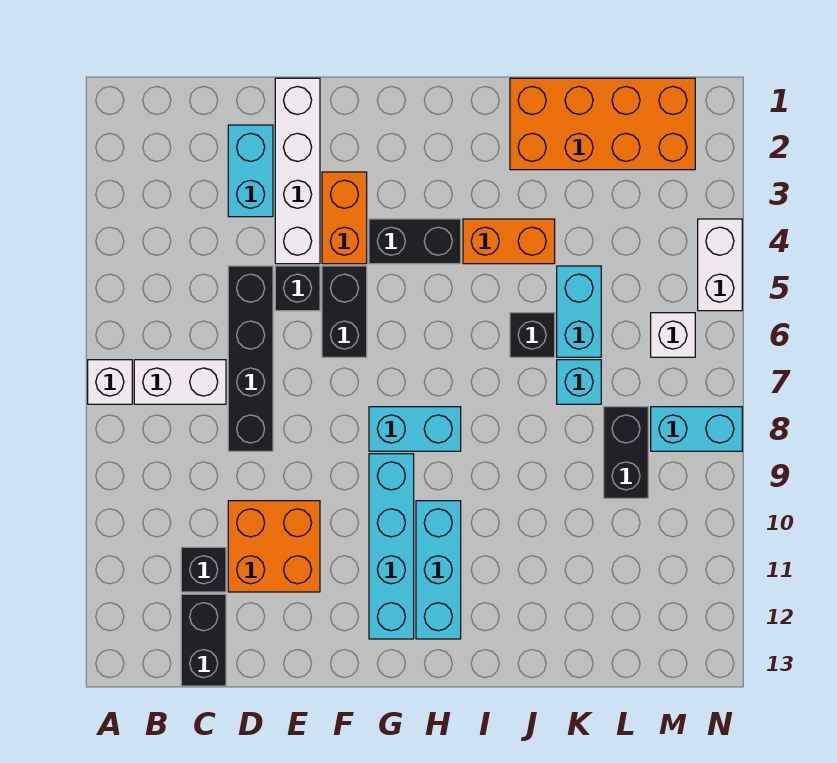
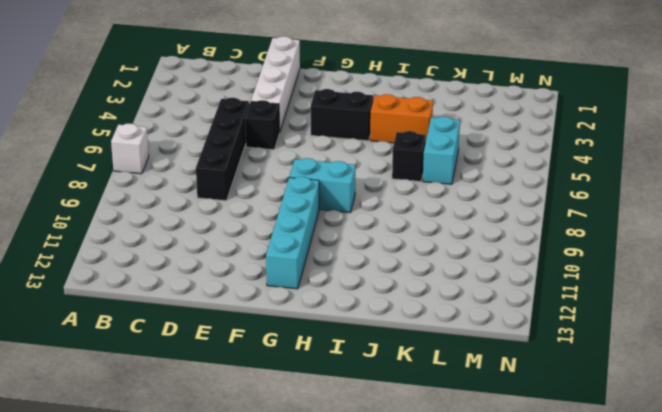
none -> white brick B7:C7 level 1
none -> black brick C11 level 1
none -> black brick C12:C13 level 1

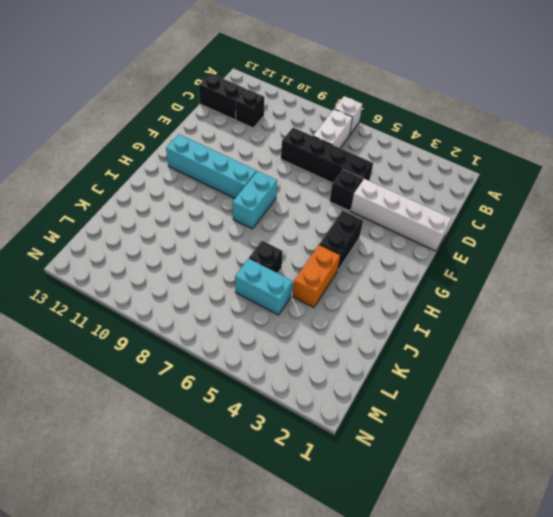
none -> cyan brick D2:D3 level 1
none -> orange brick D10:E11 level 1
none -> orange brick F3:F4 level 1

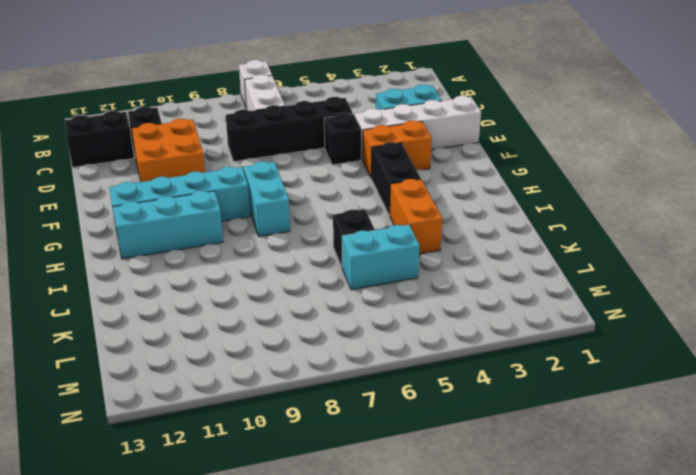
none -> black brick F5:F6 level 1
none -> orange brick J1:M2 level 1
none -> cyan brick K7 level 1

